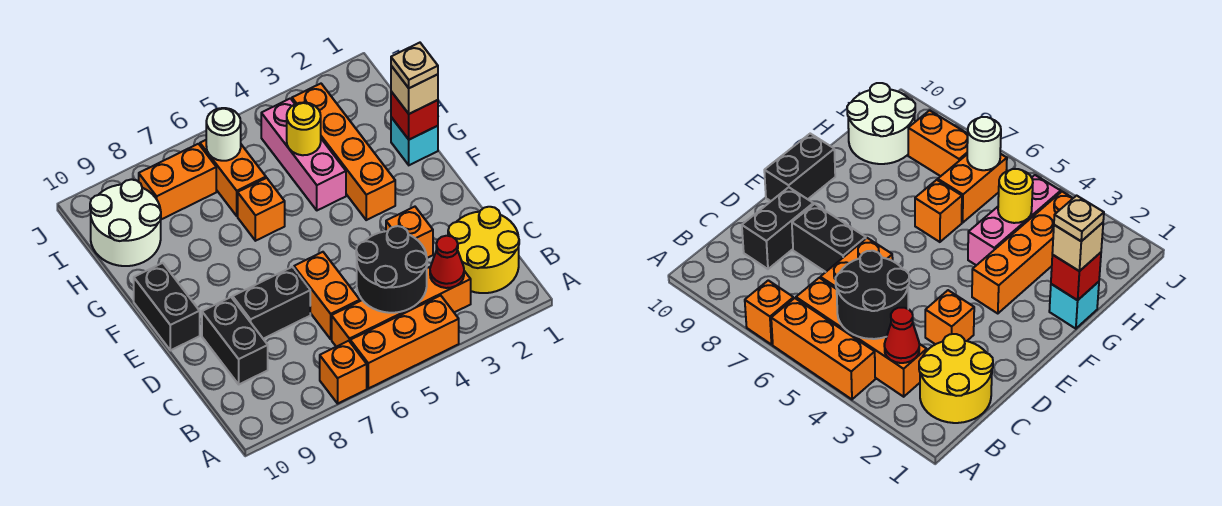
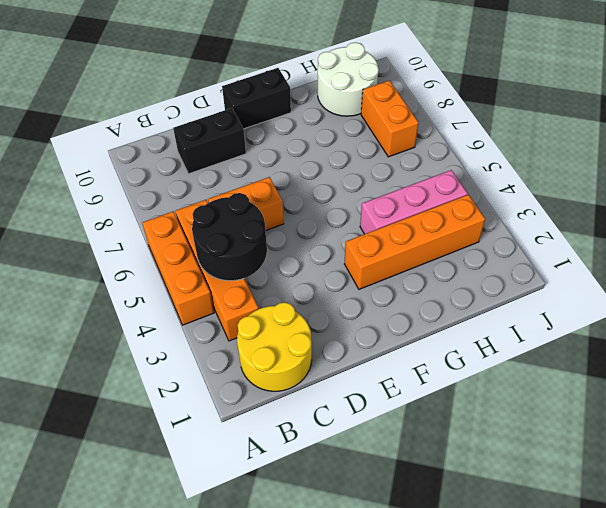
none -> orange brick A7 level 1
none -> orange brick D3 level 1
none -> black brick D7:D8 level 1

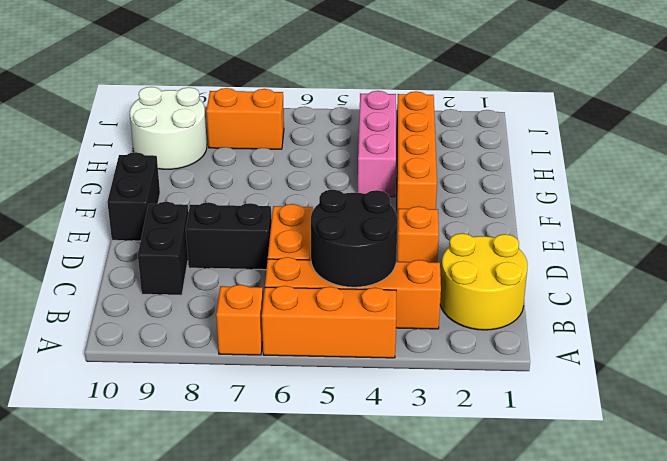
none -> cyan brick G1 level 1
none -> orange brick G6 level 1
none -> orange brick H6:I6 level 1

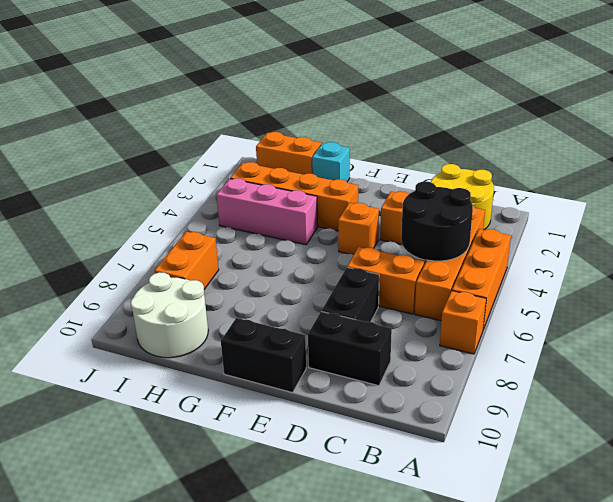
orange brick E4 level 1 -> orange brick G6 level 1
orange brick H1:I1 level 1 -> orange brick H6:I6 level 1
none -> red cone B3 level 2
none -> red brick G1 level 2
none -> yellow round brick H4 level 2

